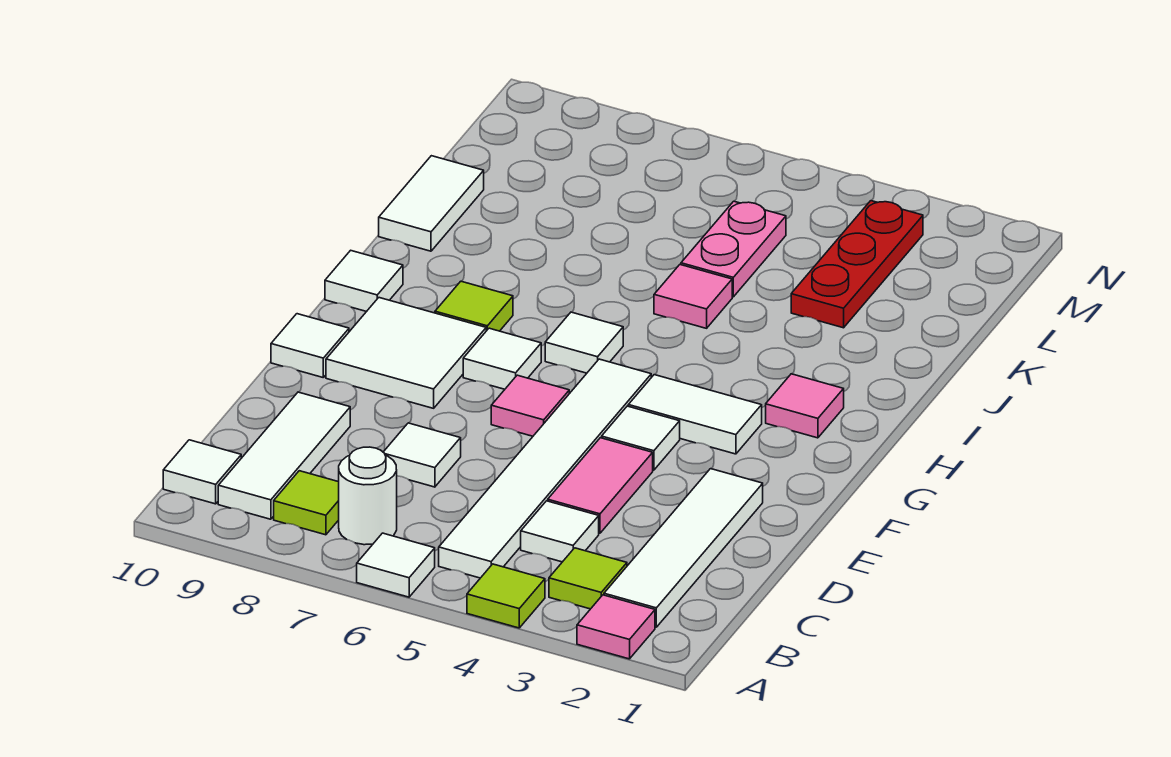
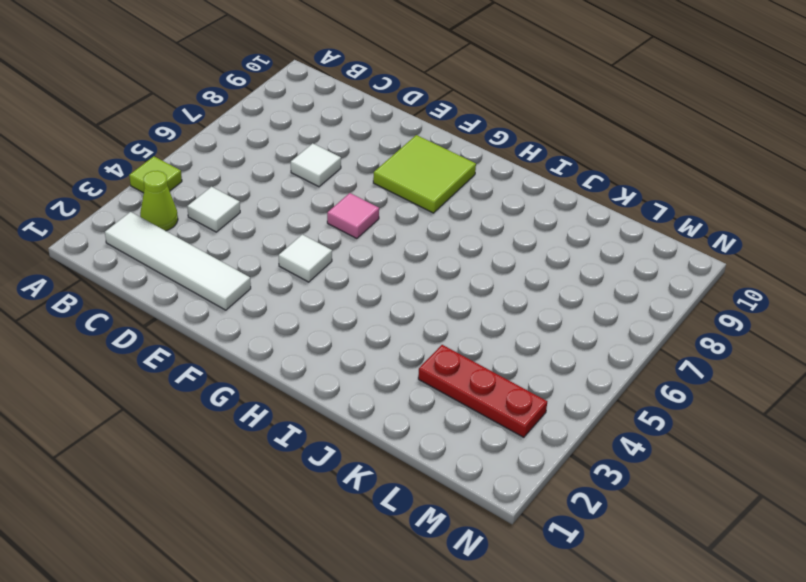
lime cone B3 level 1 -> lime tile B3 level 1
lime tile F8:G9 level 1 -> white tile F8:G9 level 1
none -> pink tile A2 level 1
none -> white tile A6 level 1
none -> white tile B5:G5 level 1

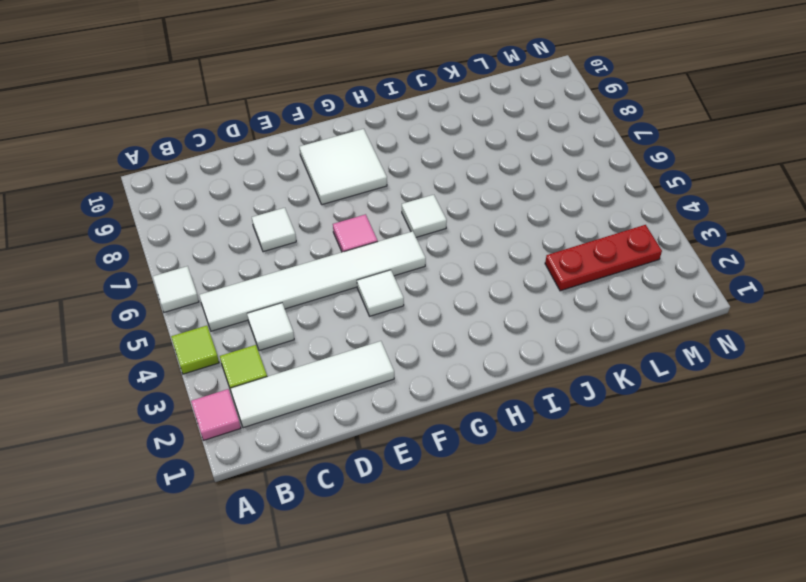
none -> white round brick B7 level 1
none -> lime tile B8 level 1
none -> white tile B9:D9 level 1

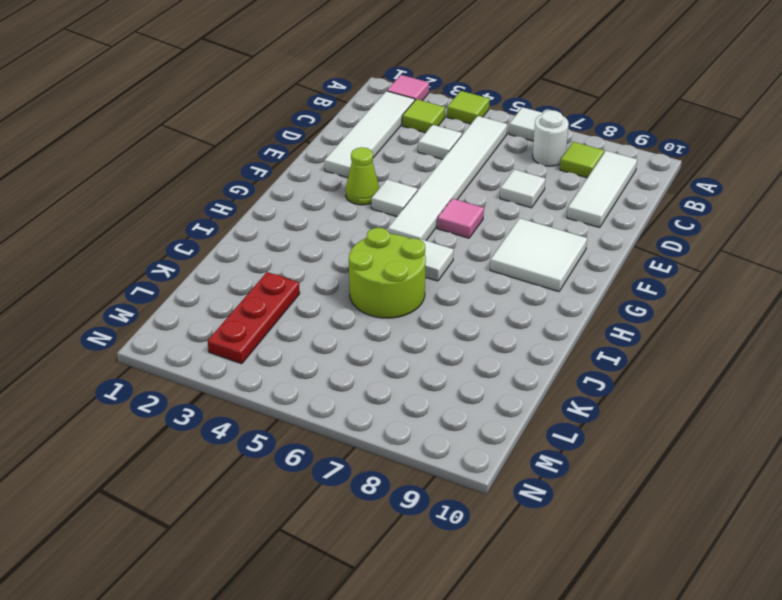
lime cone F3 level 1 -> none
lime round brick I5:J6 level 1 -> pink tile J5 level 1
none -> white tile B10 level 1
none -> pink tile D4:E4 level 1
none -> white tile F10 level 1

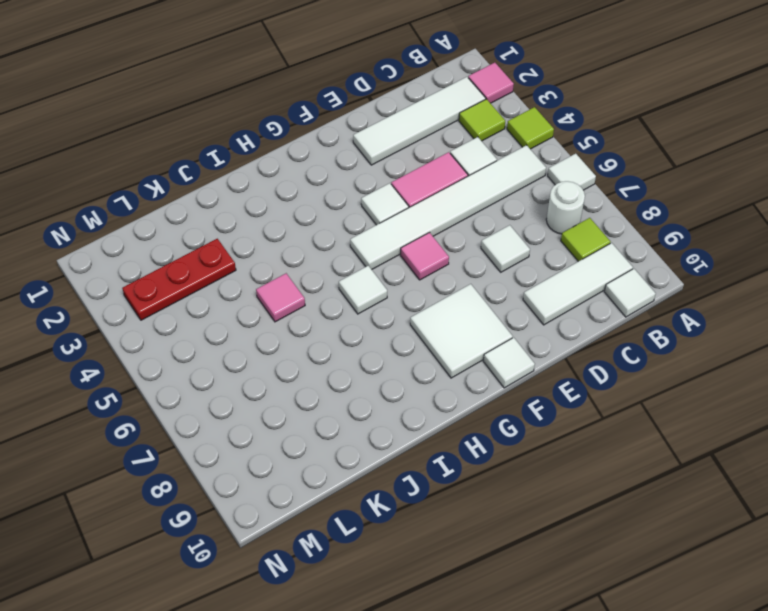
none -> white tile G3:G4 level 1
none -> white tile G7 level 1
none -> pink tile H2 level 1

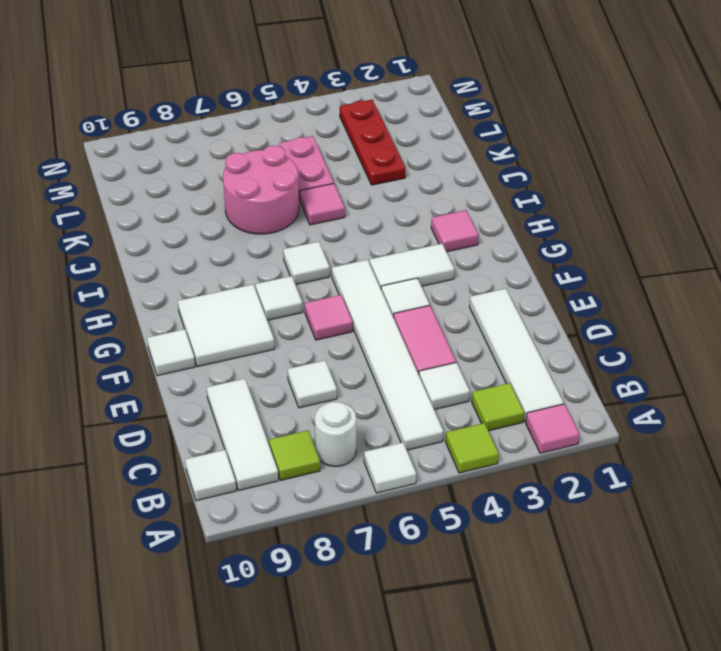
pink round brick J6:K7 level 1 -> none
none -> lime tile H8 level 1
none -> white tile H10 level 1
none -> white tile J10:K10 level 1

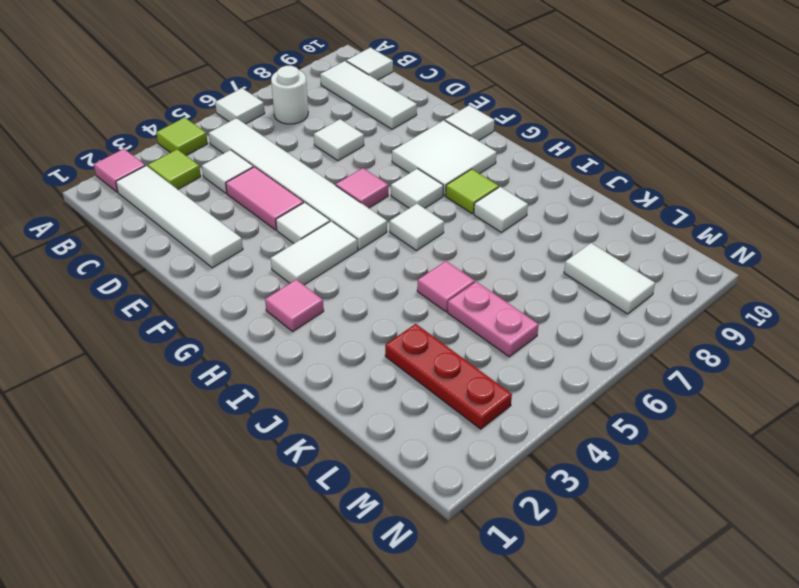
white tile I8 level 1 -> white tile H10 level 1
white tile L8:M8 level 1 -> white tile J10:K10 level 1
none -> lime tile B8 level 1

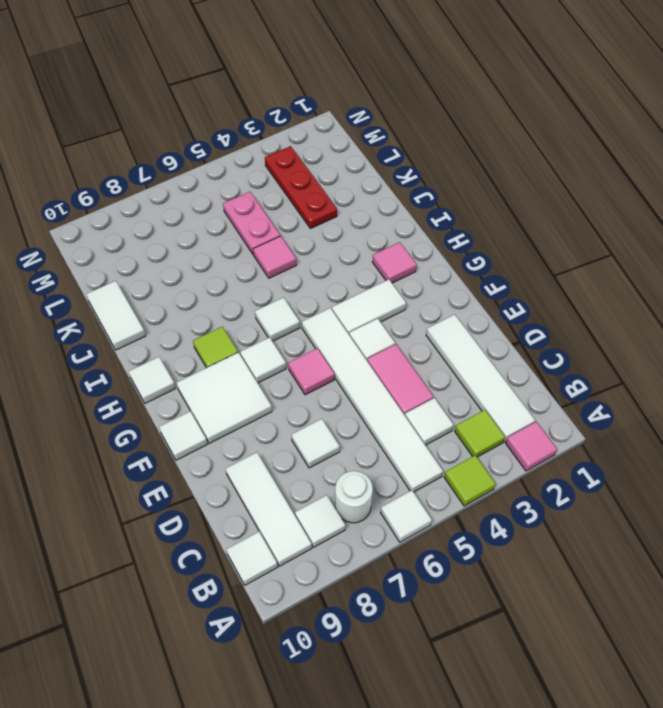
white tile B8 level 1 -> lime tile B8 level 1

